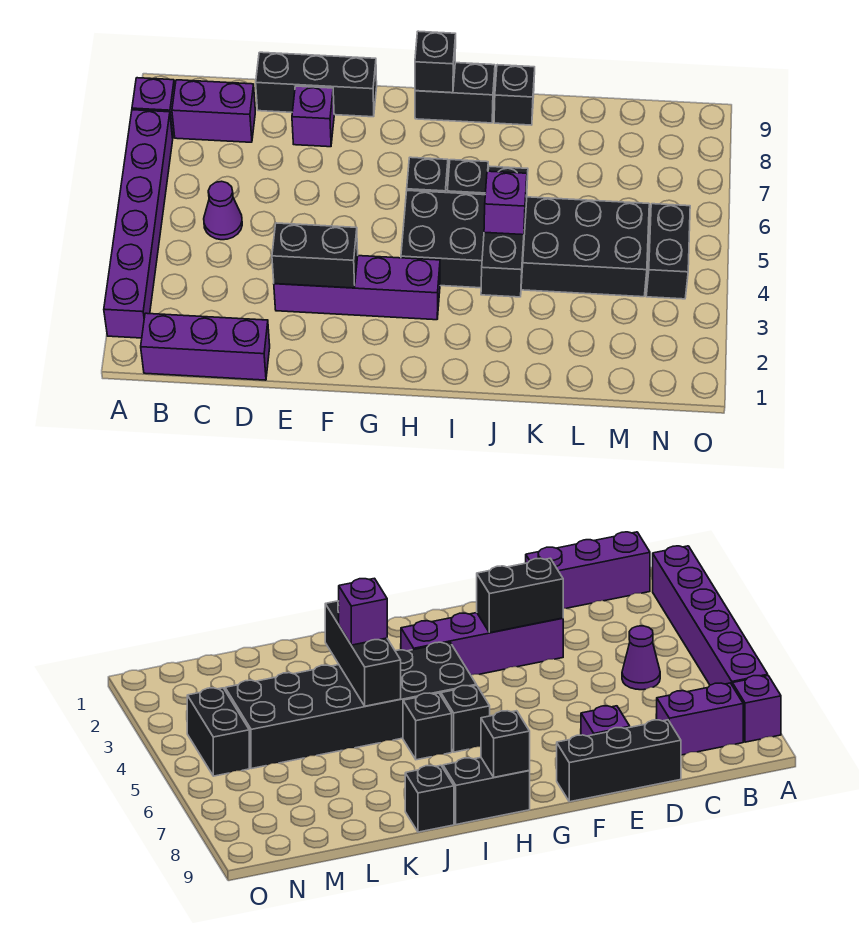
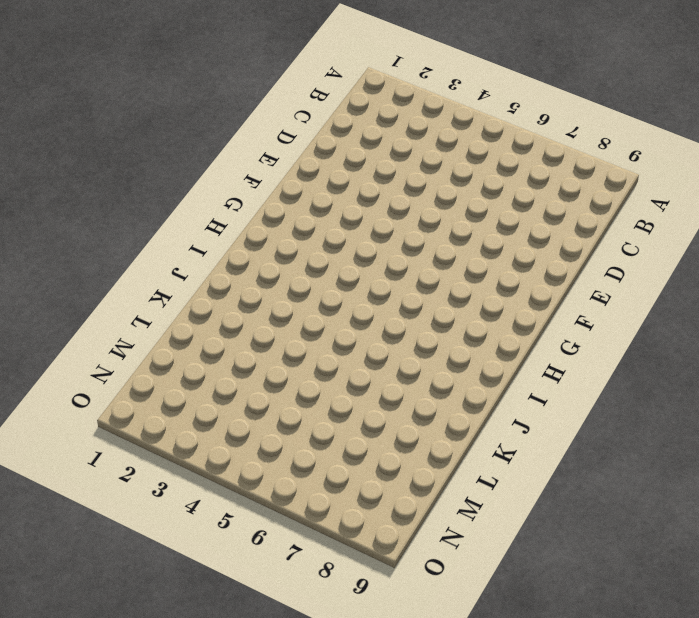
none -> purple brick A2:A7 level 1
none -> purple brick A8 level 1
none -> purple brick B1:D1 level 1

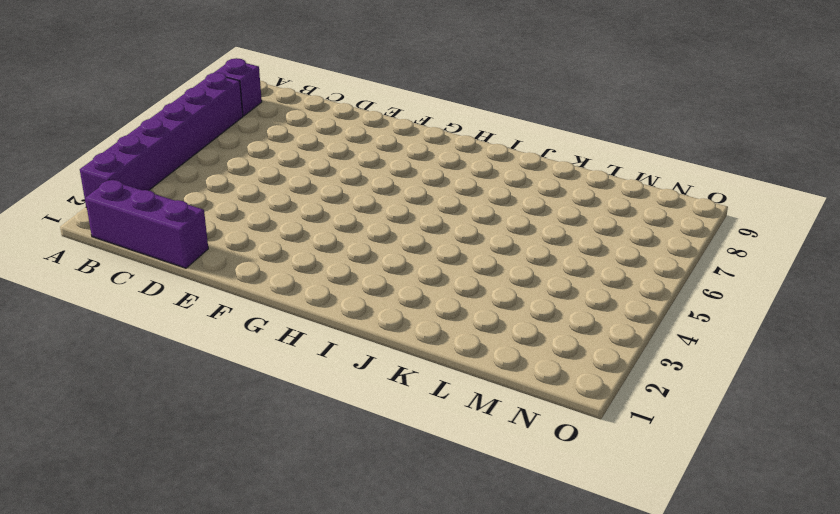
none -> purple brick B8:C8 level 1
none -> purple cone C5 level 1
none -> black brick D9:F9 level 1

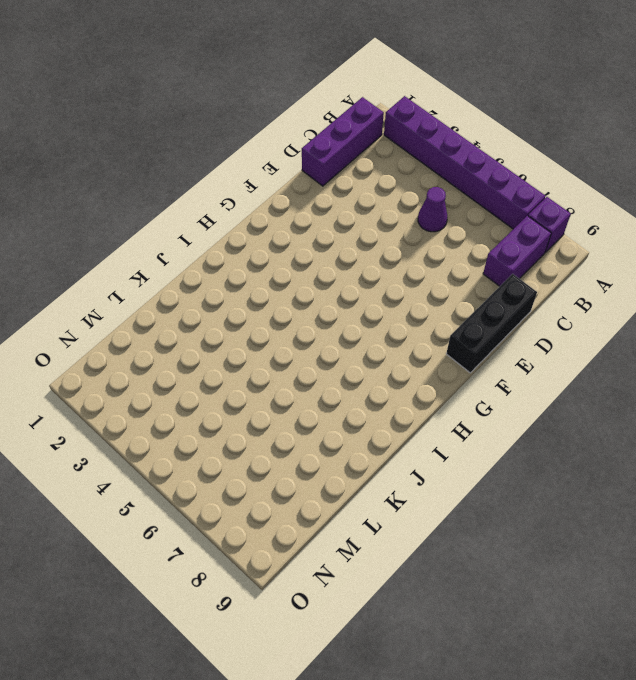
none -> purple brick E3:H3 level 1
none -> purple brick E8 level 1
none -> black brick H4:M5 level 1

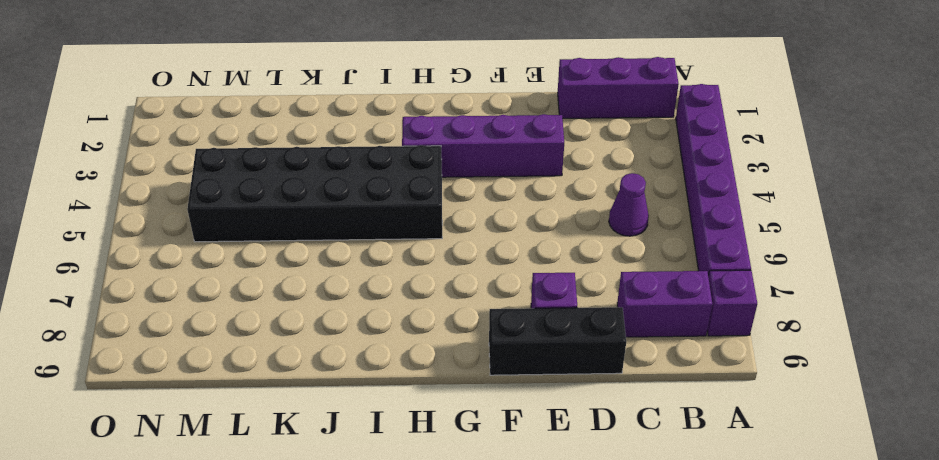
none -> black brick H6 level 1
none -> black brick H9:I9 level 1
none -> black brick I6 level 1

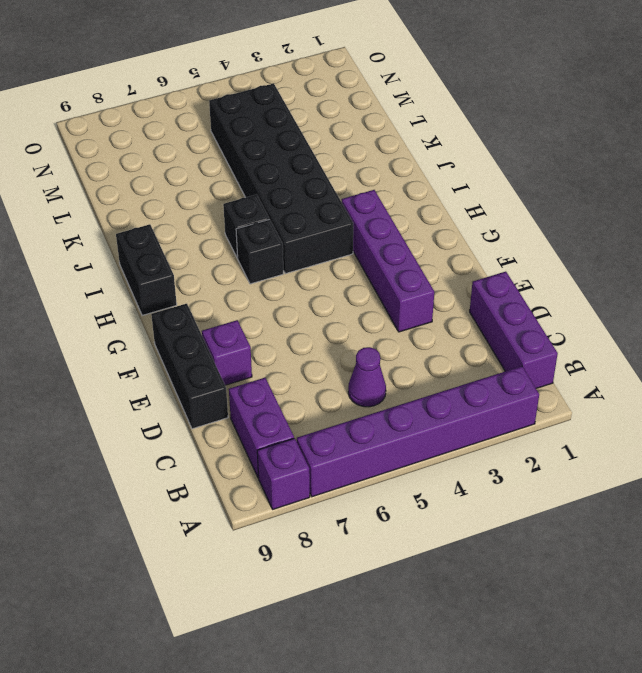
none -> black brick J9 level 1
none -> black brick N4:N5 level 1
none -> black brick E3:F3 level 2

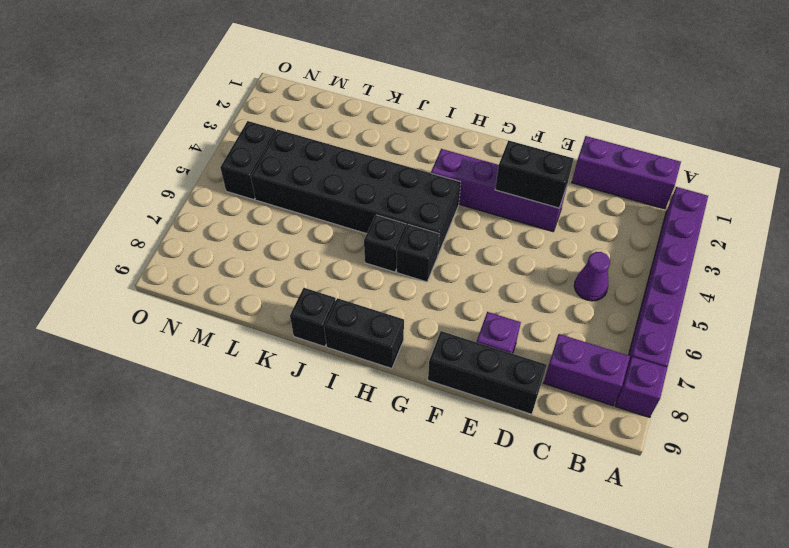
none -> black brick H9 level 2
none -> black brick J3:J5 level 2
none -> purple brick J4 level 3

